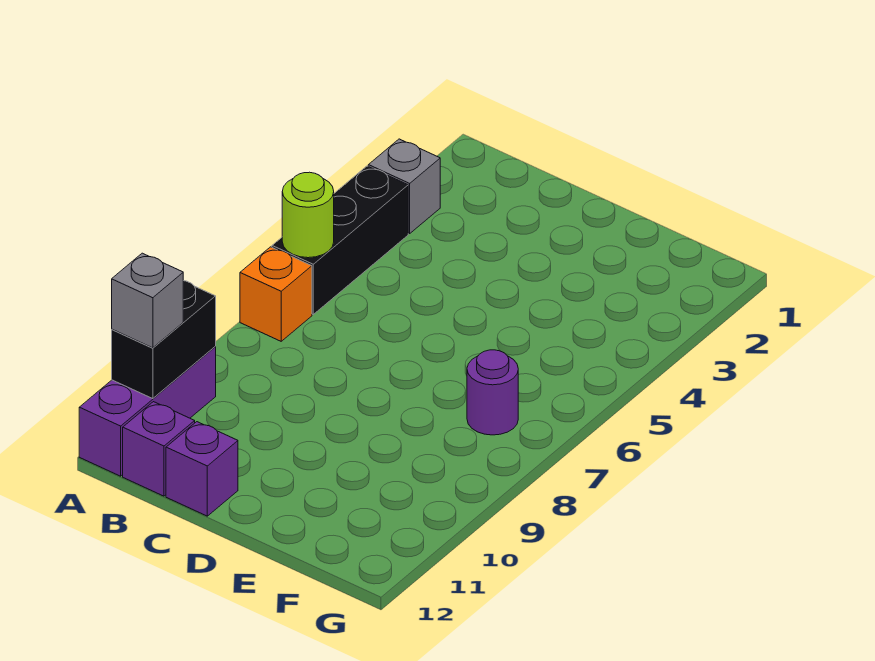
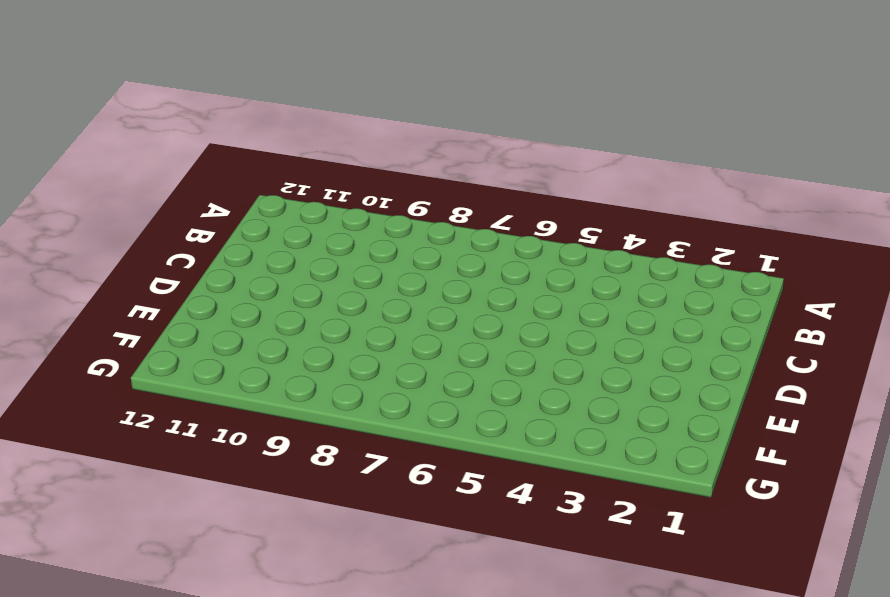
none -> grey brick A3 level 1
none -> black brick A4:A6 level 1

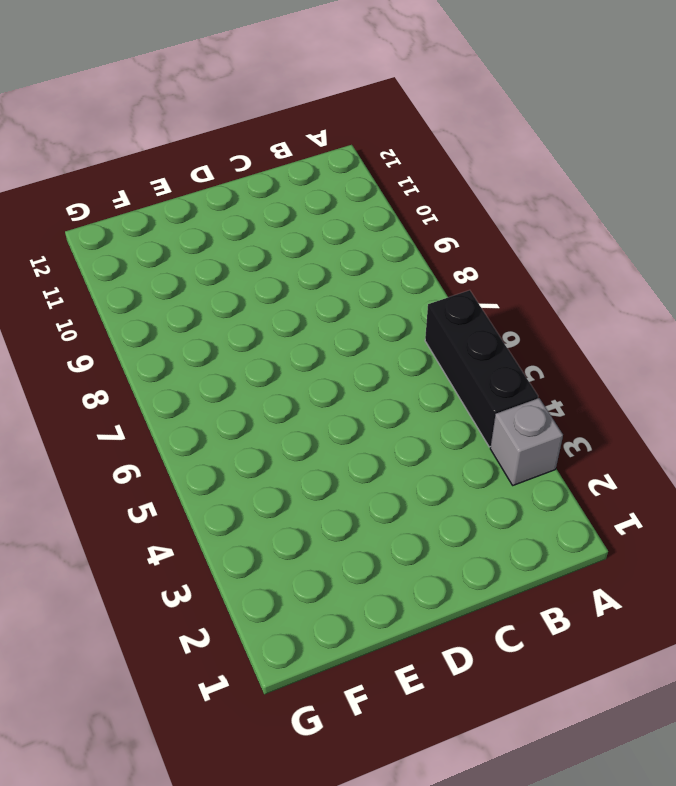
none -> orange brick A7 level 1
none -> purple brick A10:A12 level 1

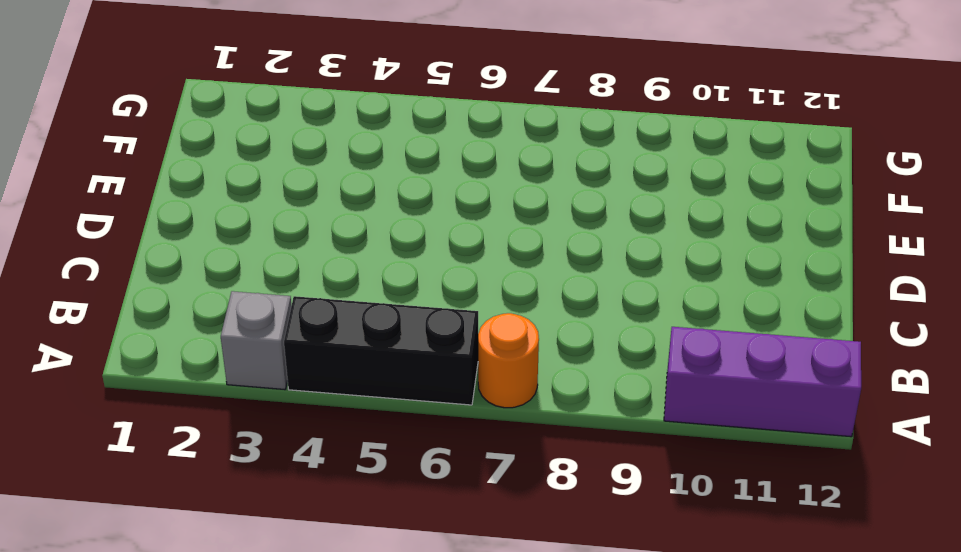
orange round brick A7 level 1 -> orange brick A7 level 1
none -> purple brick B12 level 1
none -> purple brick C12 level 1

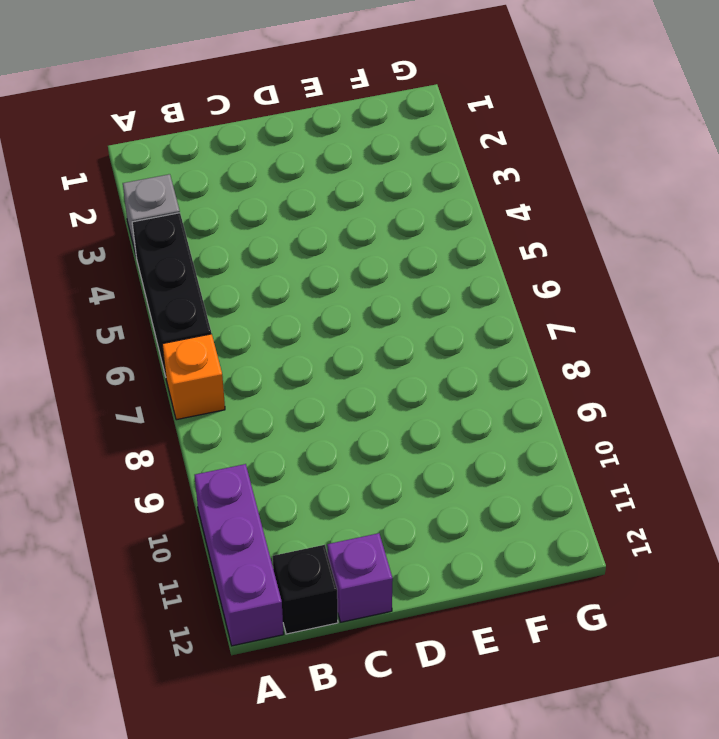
black brick B12 level 1 -> purple brick B12 level 1
none -> purple round brick F7 level 1
none -> lime round brick A6 level 2

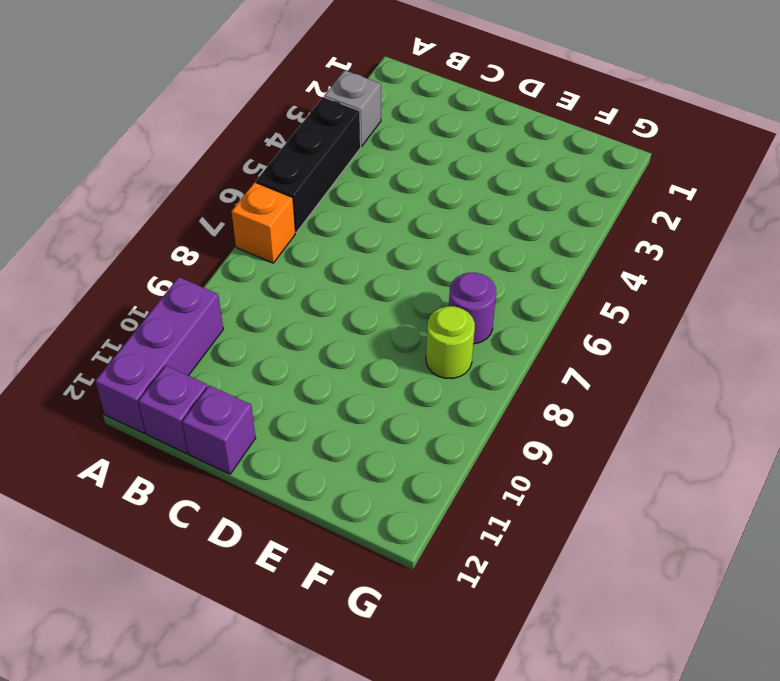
lime round brick F8 level 1 -> lime round brick A6 level 2
none -> black brick A10:A11 level 2
none -> grey brick A11 level 3

